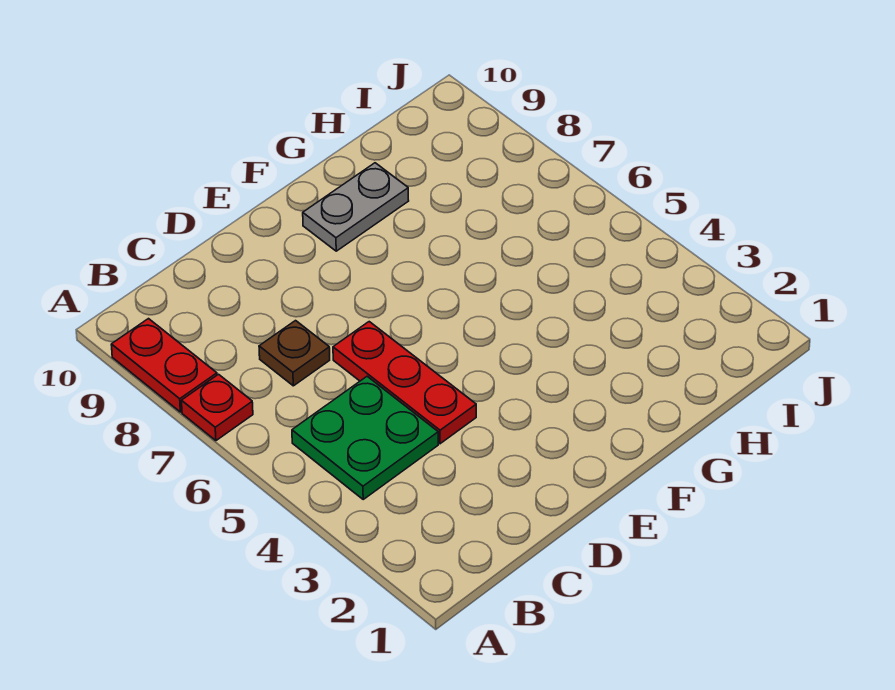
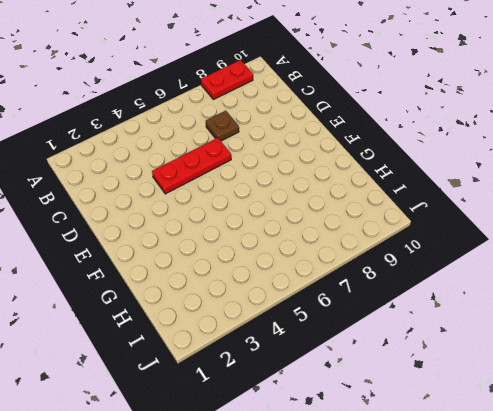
none -> red plate A7 level 1
none -> green plate B4:C5 level 1

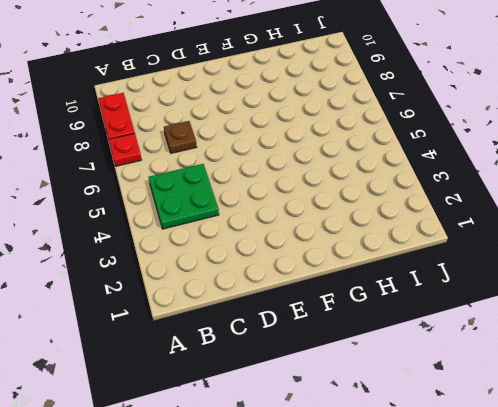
none -> red plate D4:D6 level 1
none -> grey plate F9:G9 level 1

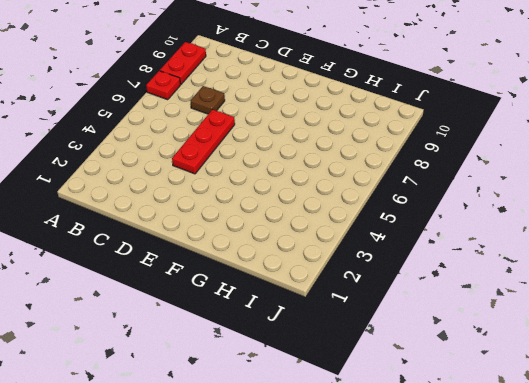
none -> green plate B4:C5 level 1
none -> grey plate F9:G9 level 1

